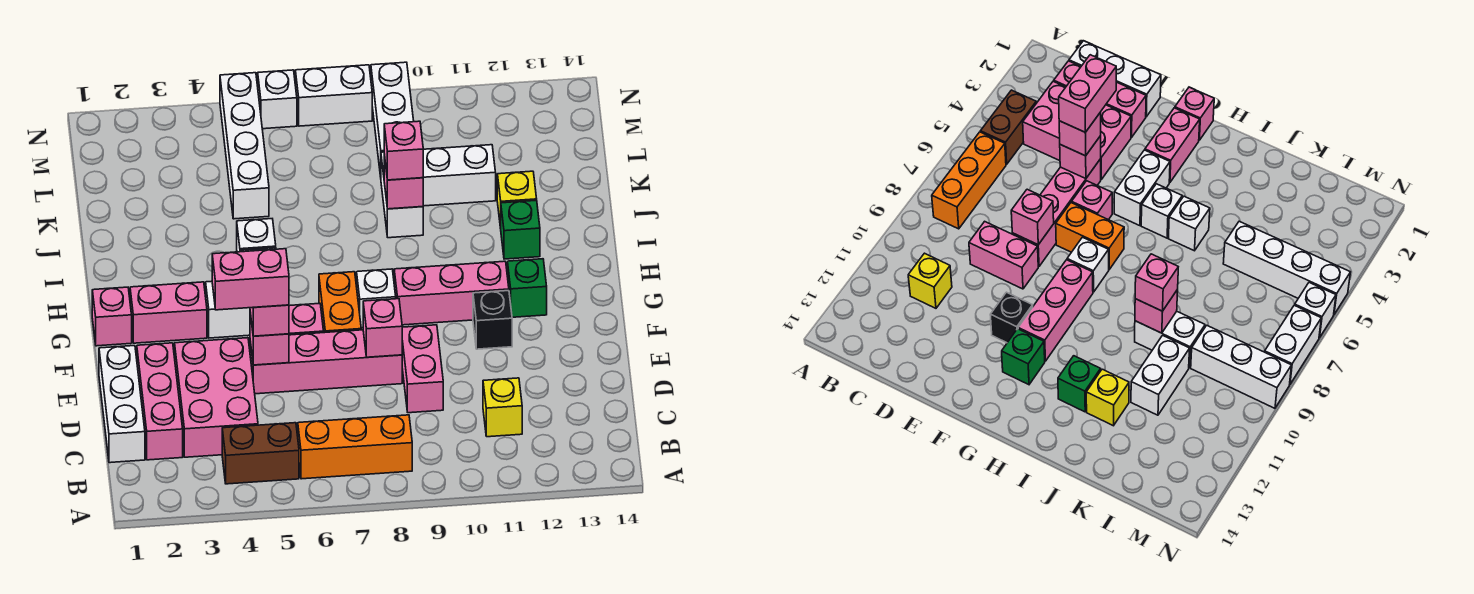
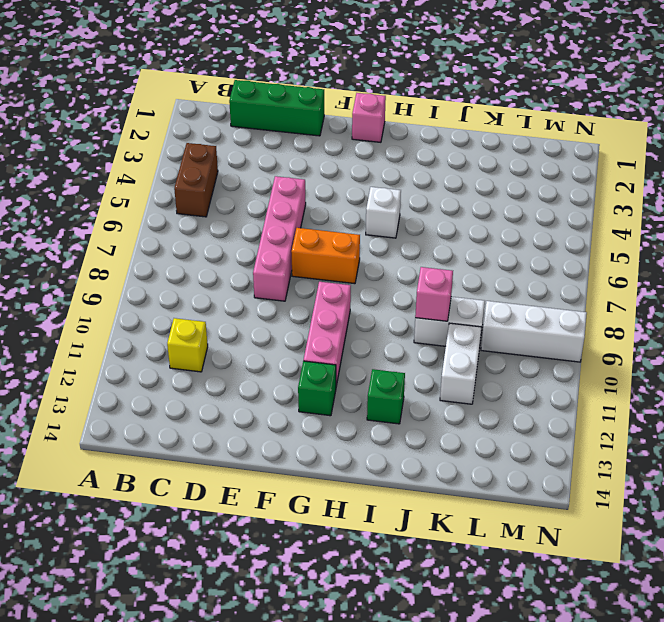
green brick C1:E1 level 1 -> white brick C1:E1 level 1
none -> orange brick B6:B8 level 1
none -> pink brick C2:E2 level 1
none -> pink brick C3:E4 level 1
none -> pink brick D9:E9 level 1

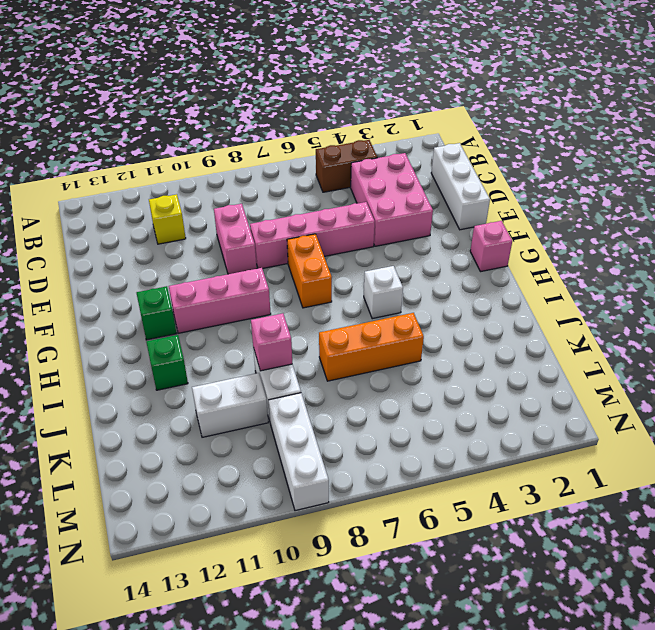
orange brick J5:J7 level 1 -> orange brick B6:B8 level 1
none -> pink brick C2:E2 level 1
none -> pink brick F6 level 1
none -> black brick F11 level 1
none -> pink brick G2:G3 level 1

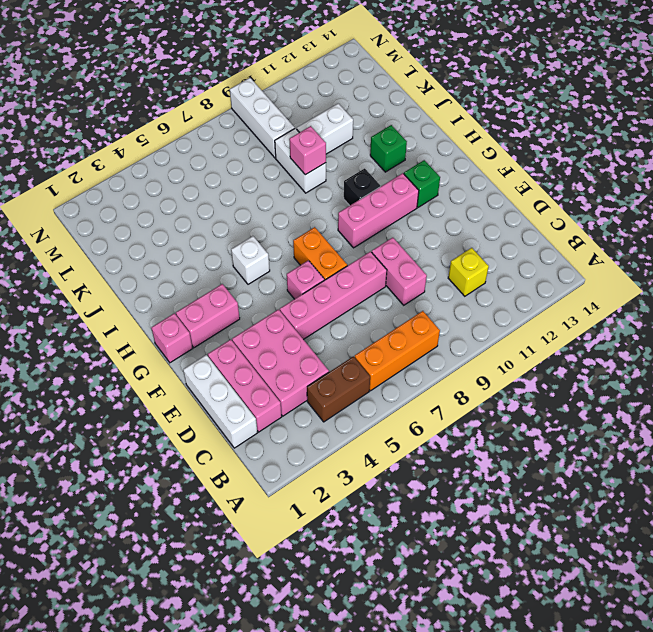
black brick H10 level 1 -> black brick F11 level 1
none -> white brick G4:G5 level 1
none -> white brick G8 level 1
none -> white brick I5 level 1
none -> yellow brick J12 level 1

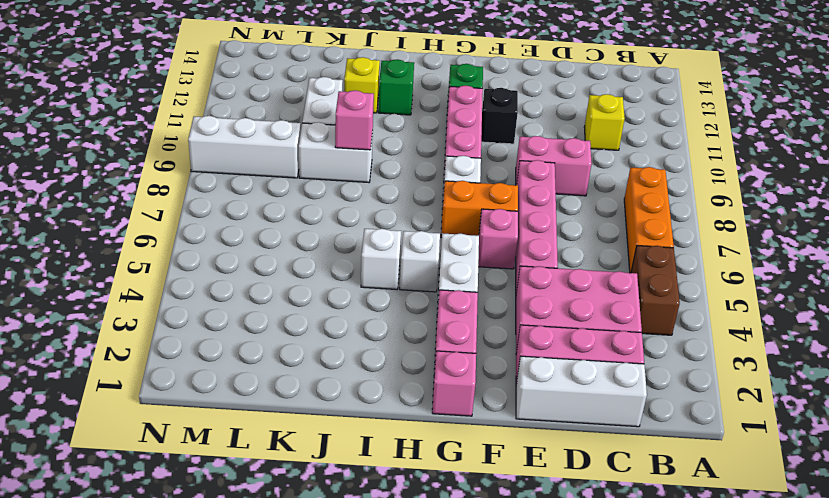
none -> white brick K5:N5 level 1
none -> white brick N6 level 1
none -> white brick N7:N8 level 1
none -> pink brick E5 level 2

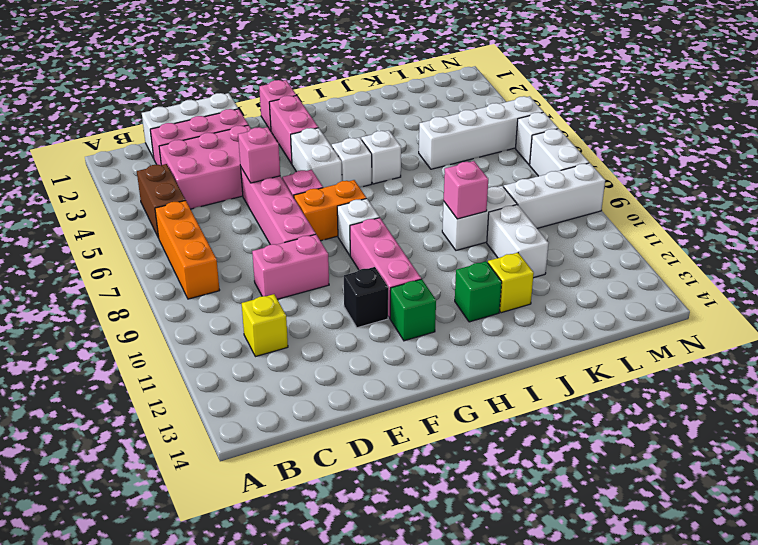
none -> pink brick E8 level 2
none -> pink brick E5 level 3
none -> pink brick J9 level 3
none -> pink brick E4:E5 level 4

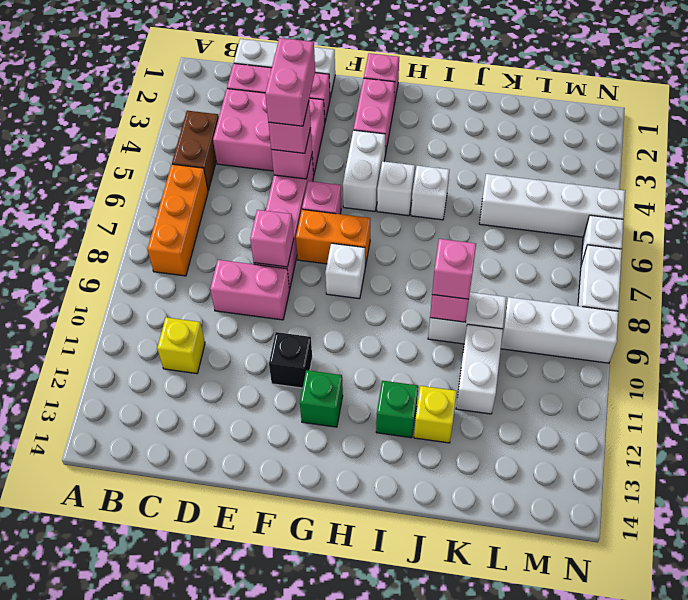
none -> pink brick G9:G11 level 1

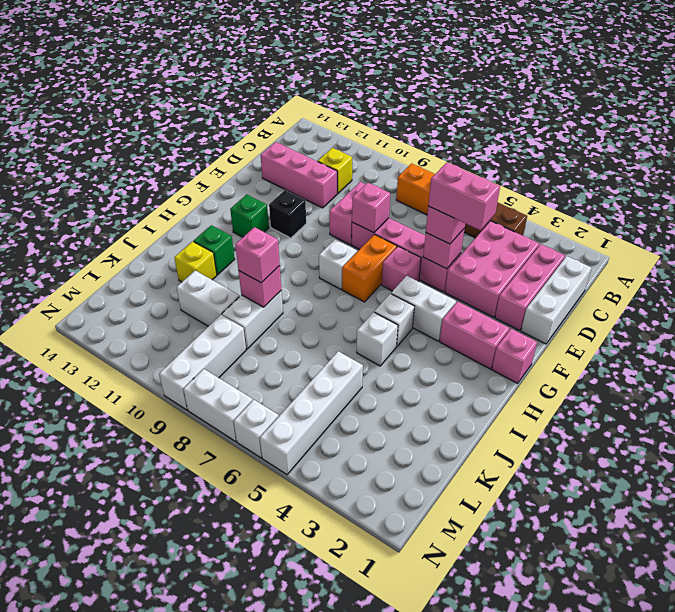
pink brick D11:D13 level 1 -> pink brick G9:G11 level 1

